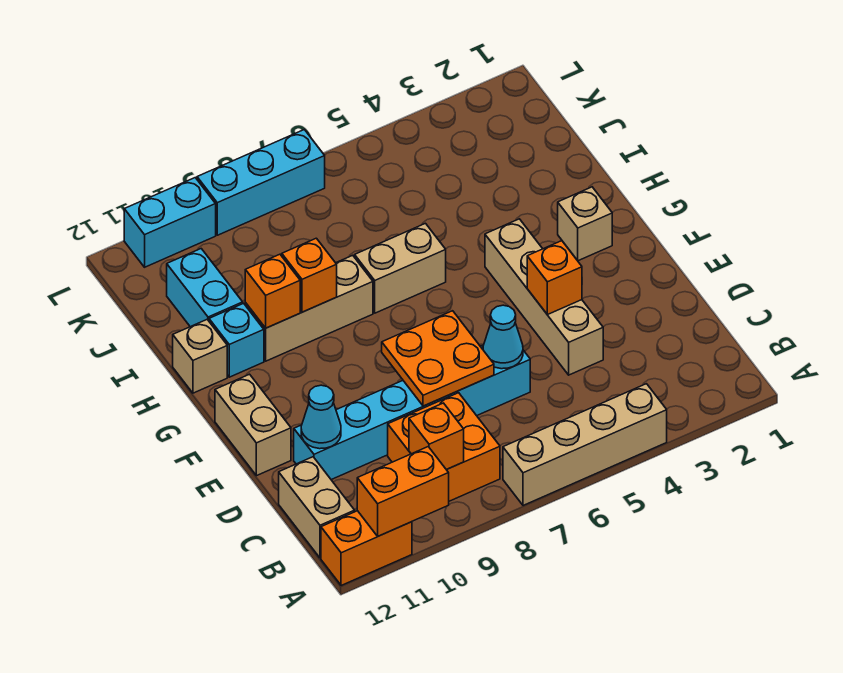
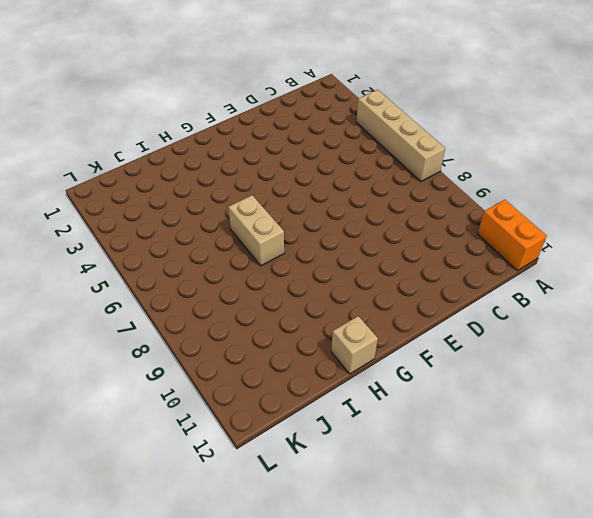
none -> orange brick B8:C9 level 1
none -> tan brick B12:C12 level 1
none -> tan brick D4:G4 level 1

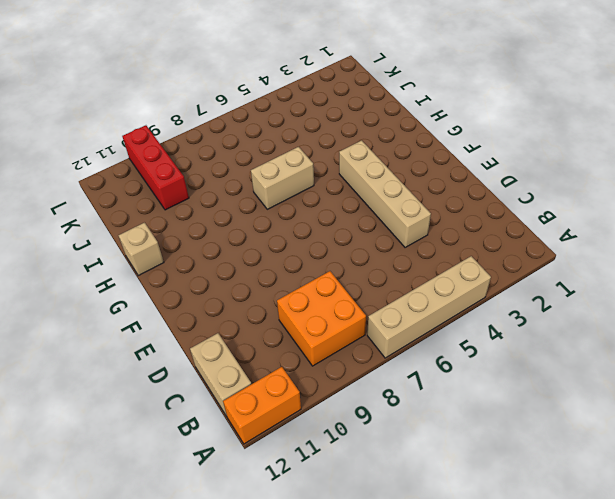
red brick J10:L10 level 1 -> cyan brick L10:L11 level 1
none -> cyan brick D6:D11 level 1
none -> tan brick E12:F12 level 1
none -> tan brick G2 level 1

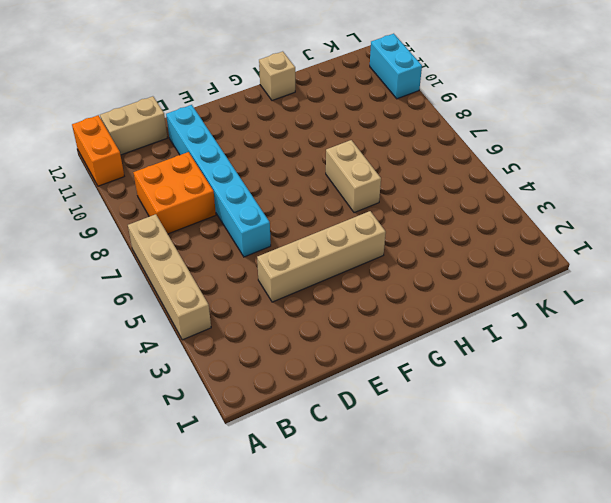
none -> tan brick E12:F12 level 1
none -> tan brick G2 level 1
none -> tan brick H8:H10 level 1

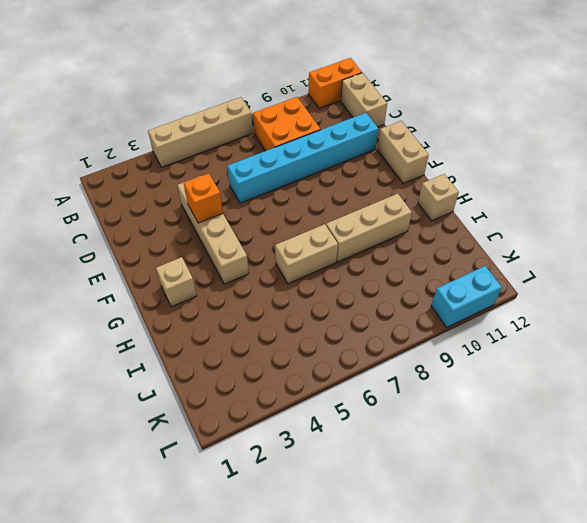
none -> cyan brick H11 level 1
none -> cyan brick I11:J11 level 1
none -> cyan brick L7:L9 level 1

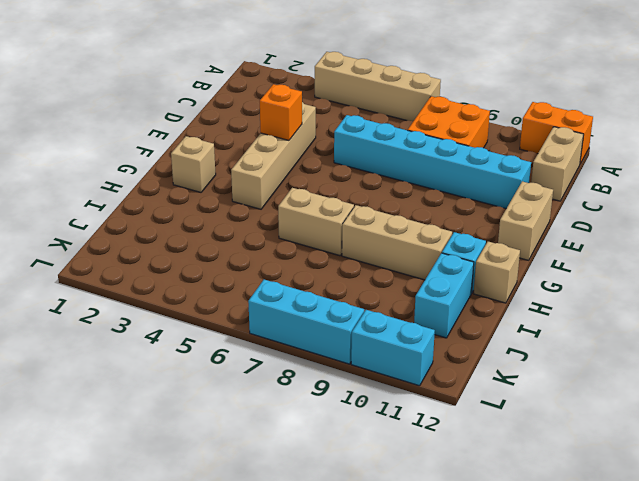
none -> orange brick A10:A11 level 2
none -> orange brick B9 level 2
none -> cyan cone D6 level 2

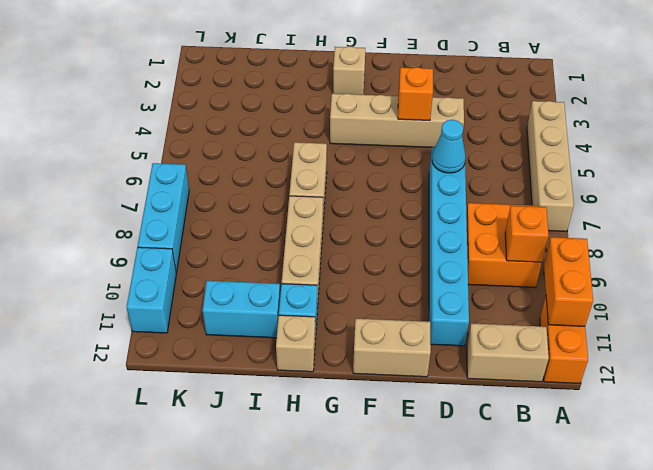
none -> orange plate D7:E8 level 2
none -> cyan cone D11 level 2
none -> orange brick H9 level 2

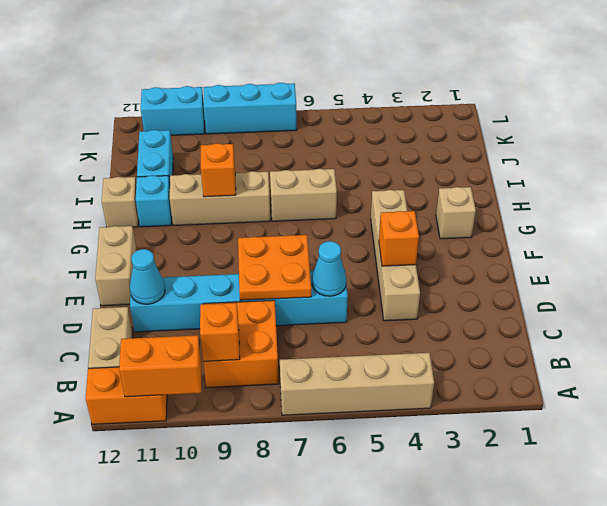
none -> orange brick H10 level 2

